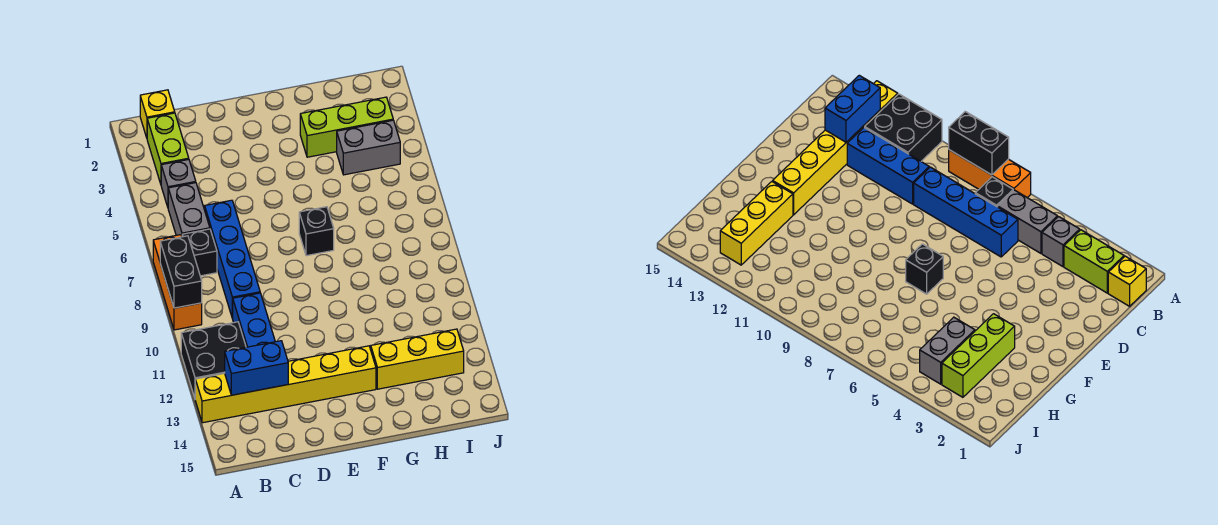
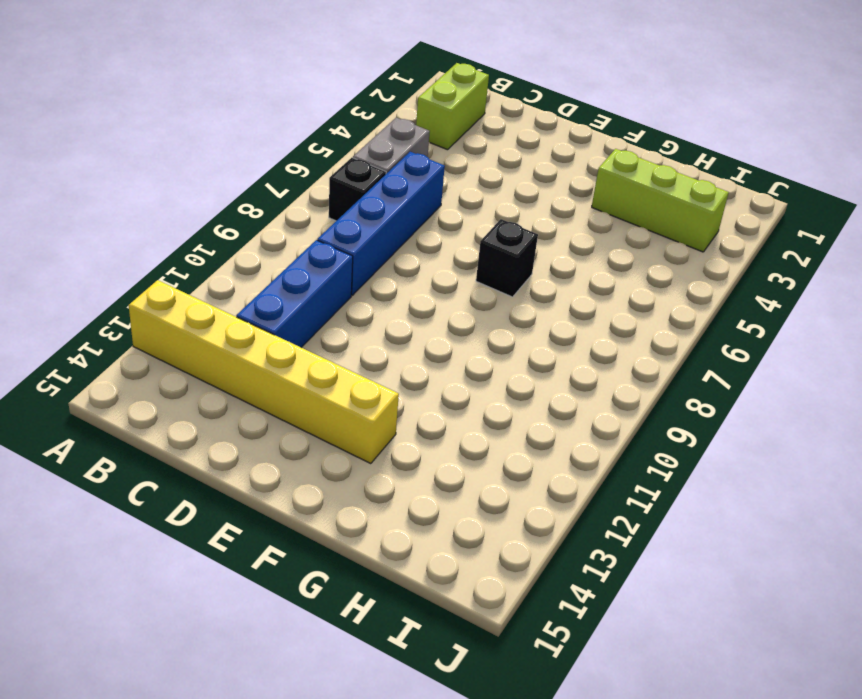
none -> orange brick A7:A9 level 1
none -> black brick A11:B12 level 1
none -> yellow brick B1 level 1

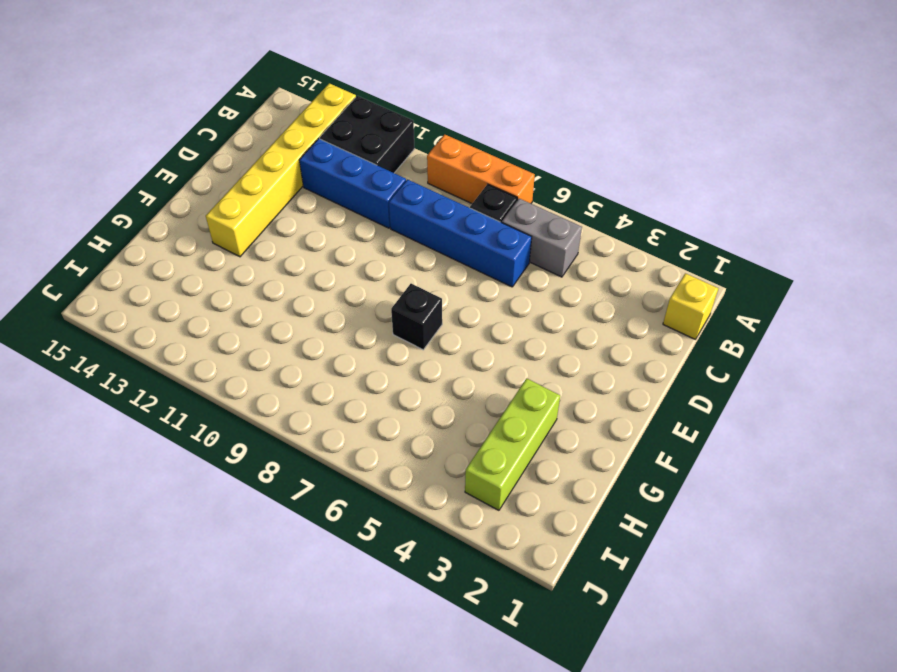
none -> lime brick B2:B3 level 1
none -> grey brick B4 level 1
none -> yellow brick G13:I13 level 1

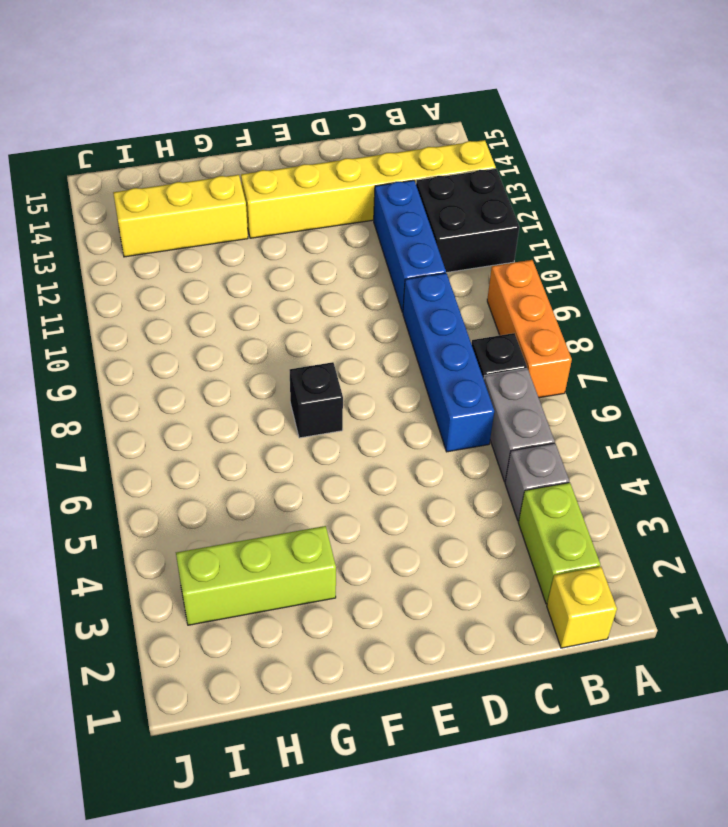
none -> grey brick H4:I4 level 1
none -> black brick A8:A9 level 2
none -> blue brick B13:C13 level 2

